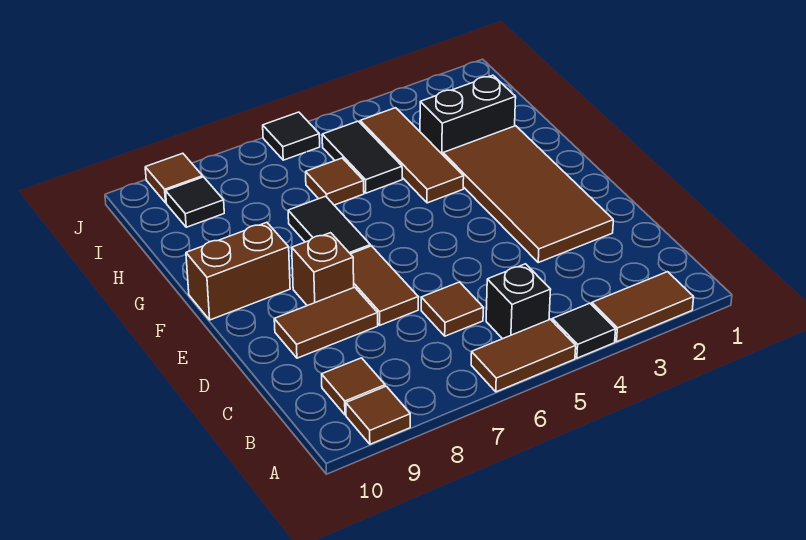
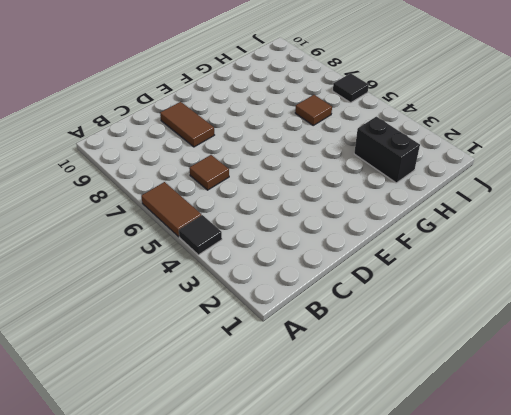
none -> brown tile A2:A3 level 1
none -> brown tile A9 level 1
none -> black brick B5 level 1

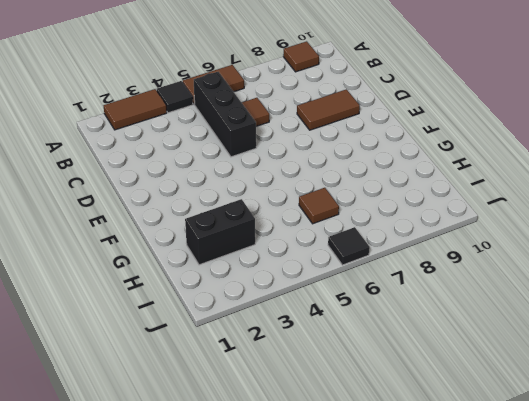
black brick B5:D5 level 1 -> black brick B5 level 1
none -> brown tile B9 level 1
none -> brown tile D2:G3 level 1
none -> brown tile D7:E7 level 1

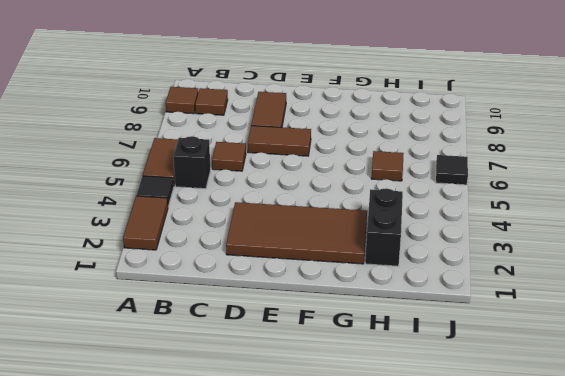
none -> brown brick E8 level 1
none -> black tile F7:G7 level 1
none -> brown brick F9:F10 level 1

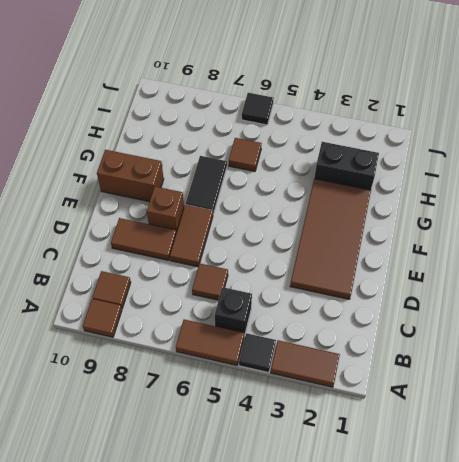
none -> brown tile G4:I4 level 1
none -> black tile H5:I5 level 1
none -> black tile I9 level 1

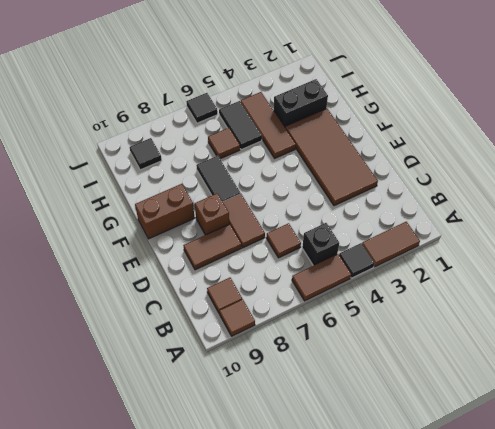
none -> brown tile J9 level 1

